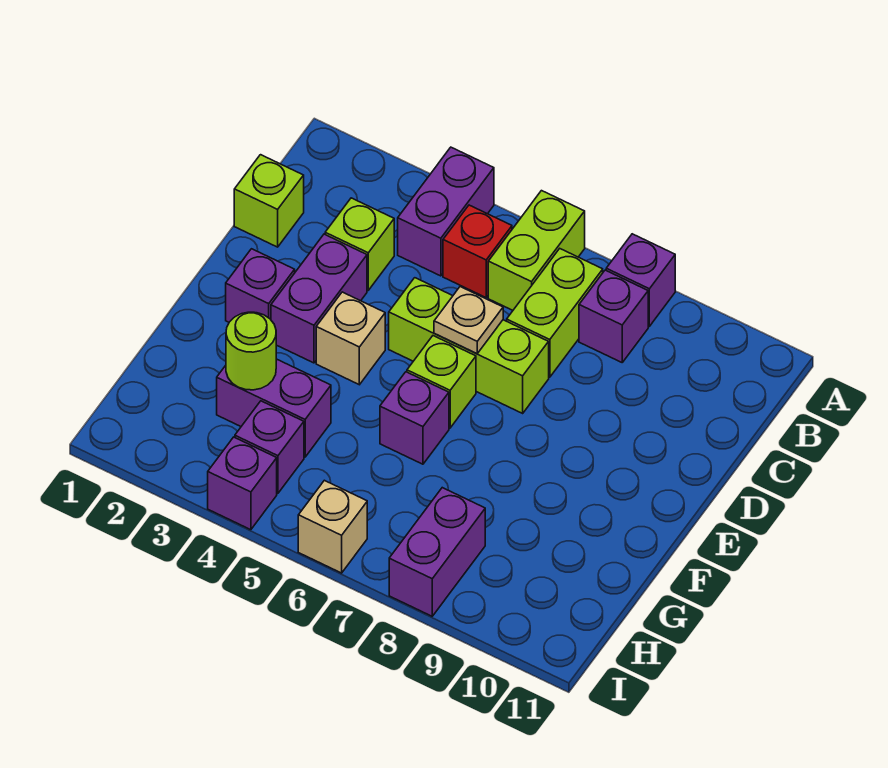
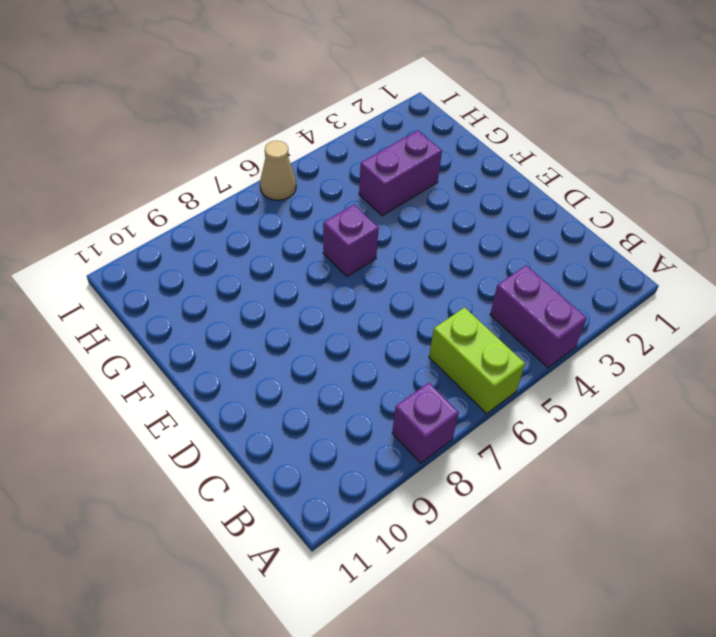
tan cone I6 level 1 -> tan brick I6 level 1
none -> red brick B5 level 1
none -> lime brick B7:C7 level 1
none -> purple brick B8 level 1

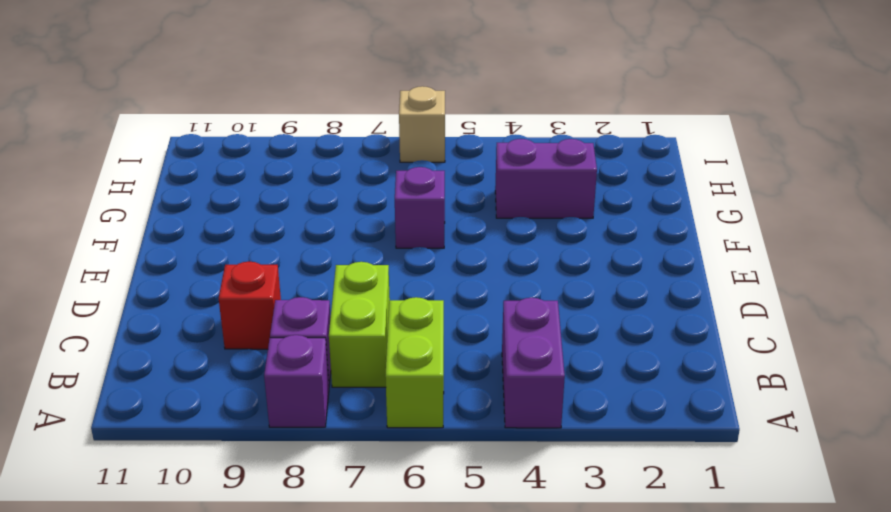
red brick C9 level 1 -> red brick B5 level 1
none -> lime brick C1 level 1
none -> lime brick C3 level 1
none -> purple brick D3:E3 level 1

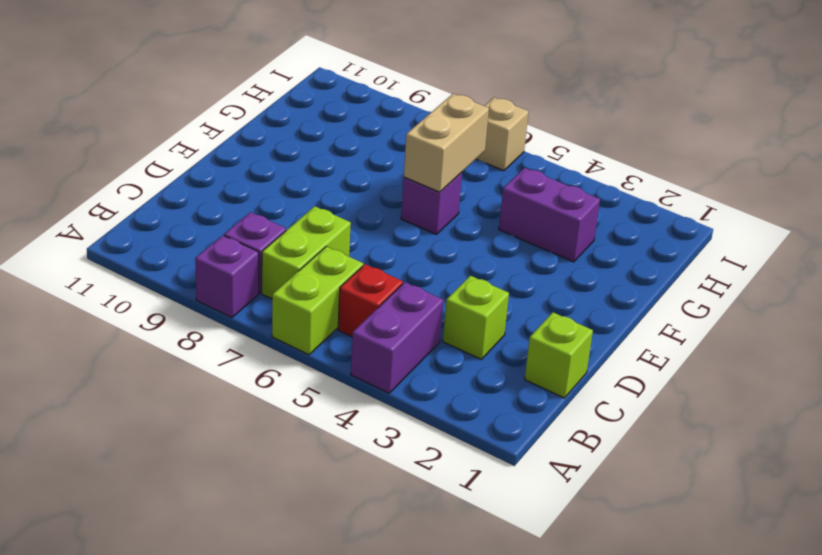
tan brick F6:G6 level 2 -> none
none -> purple brick D3:E3 level 1
none -> lime brick D5:D7 level 1
none -> purple brick E2 level 1

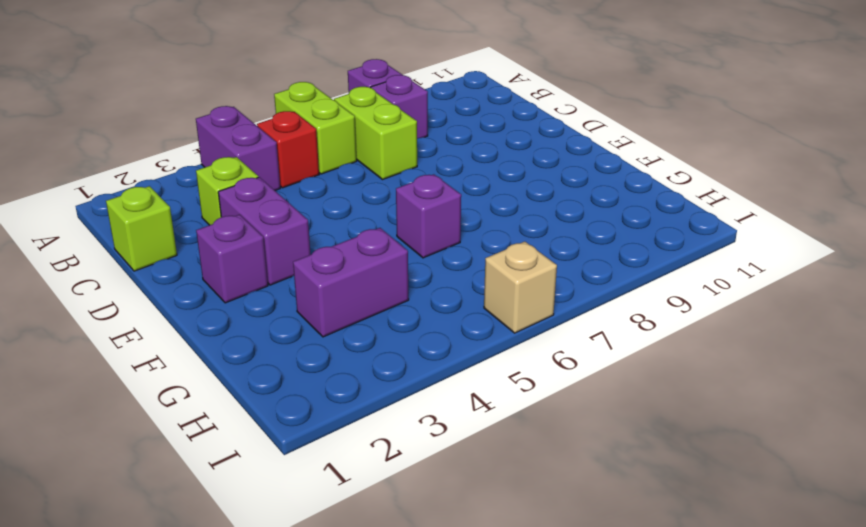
none -> lime brick D5:D7 level 1
none -> tan brick E4 level 1
none -> lime brick E6 level 1

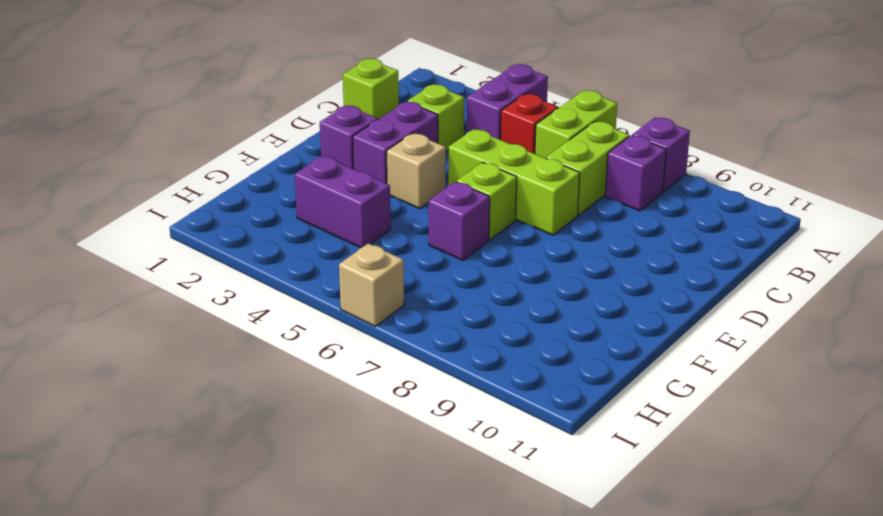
none -> purple brick H4 level 1
none -> purple brick H8:I8 level 1
none -> purple brick I4 level 1

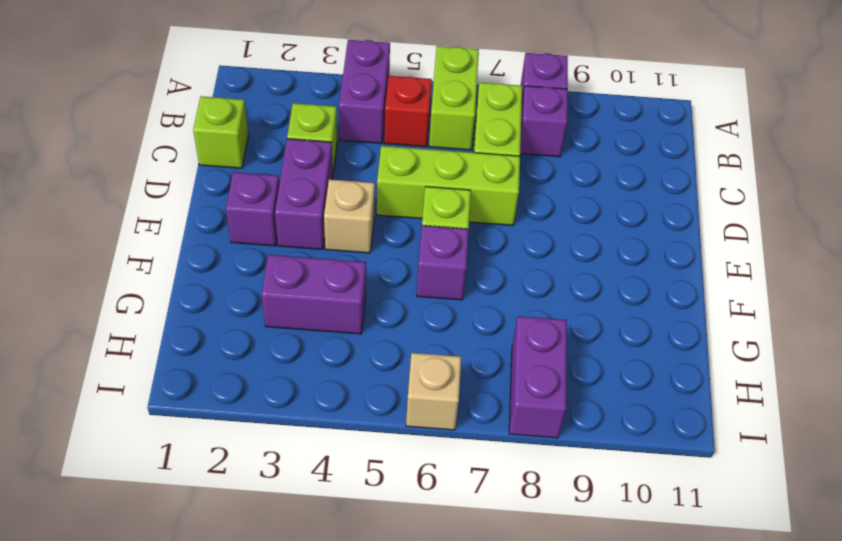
none -> purple brick H4 level 1
none -> purple brick I4 level 1
none -> tan plate D6 level 2

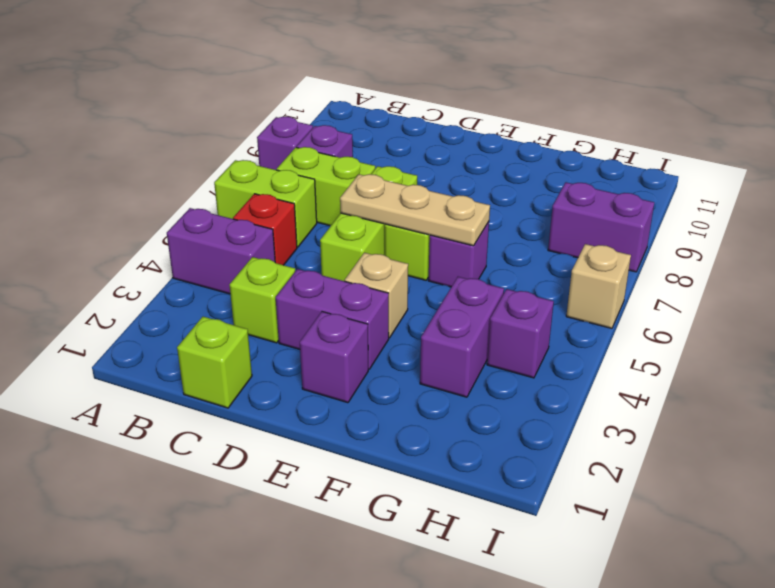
tan plate D6:F6 level 2 -> tan plate D6 level 2
none -> purple brick I4 level 1
none -> lime round brick G3 level 2

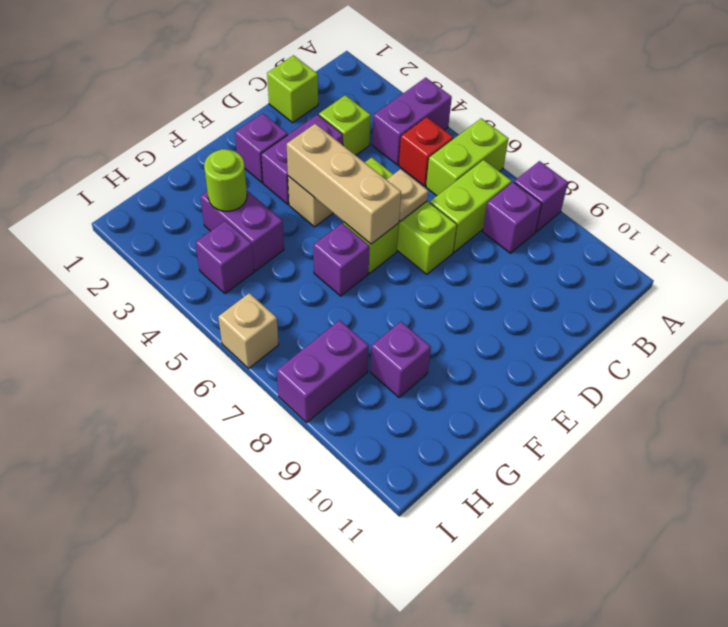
tan brick E4:E6 level 2 -> none
purple brick G9 level 1 -> purple brick I4 level 1

